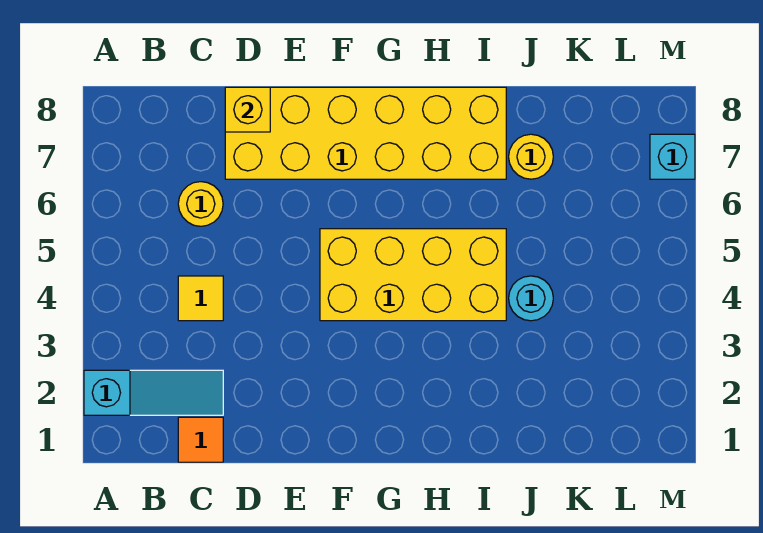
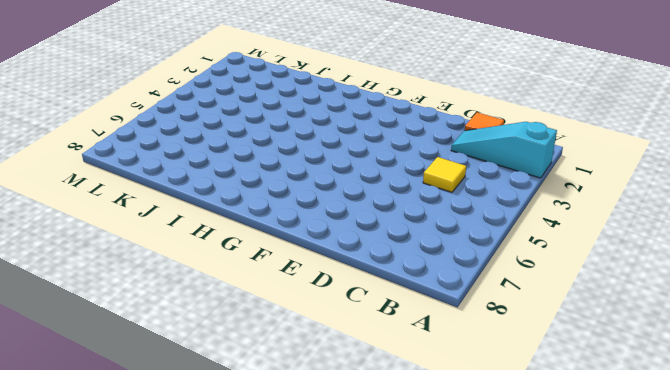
none -> yellow round brick C6 level 1
none -> yellow brick D7:I8 level 1

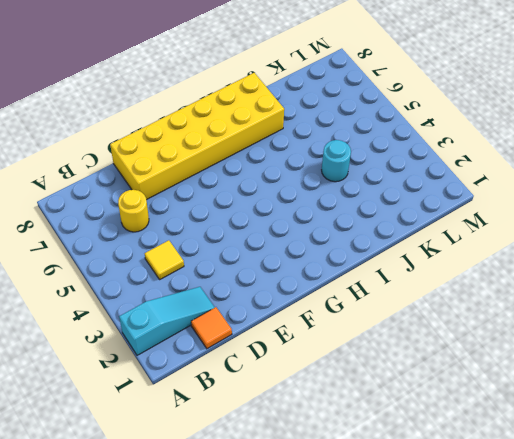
none -> yellow brick F4:I5 level 1
none -> yellow round brick J7 level 1

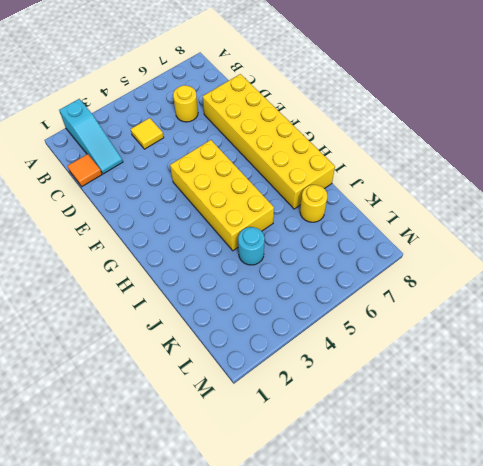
none -> cyan brick M7 level 1
none -> yellow brick D8 level 2

